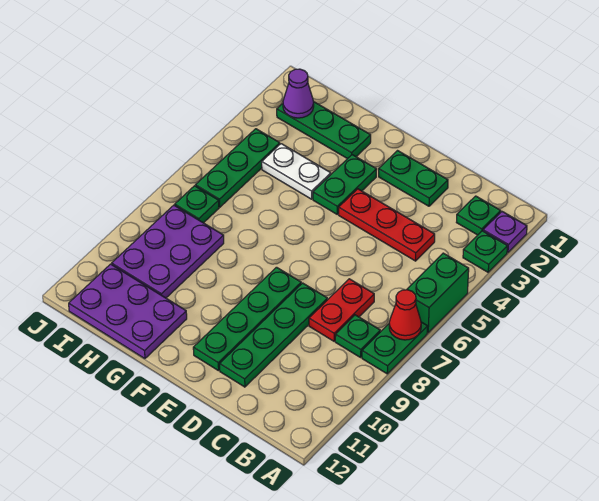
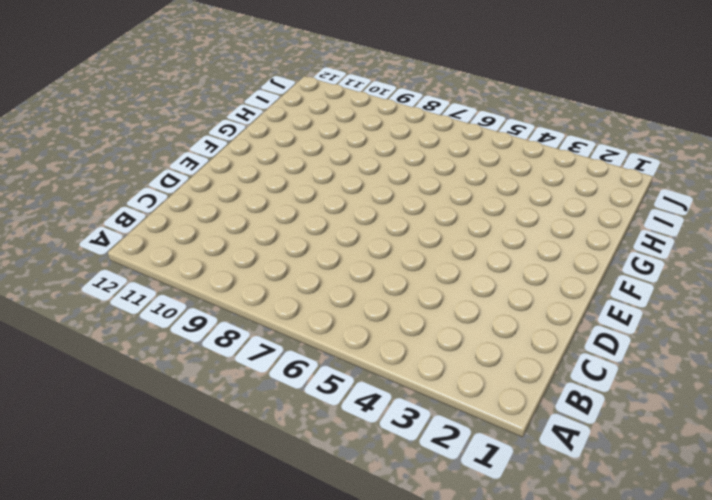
none -> purple plate A2 level 1
none -> green plate A3 level 1
none -> green brick A5:A6 level 1

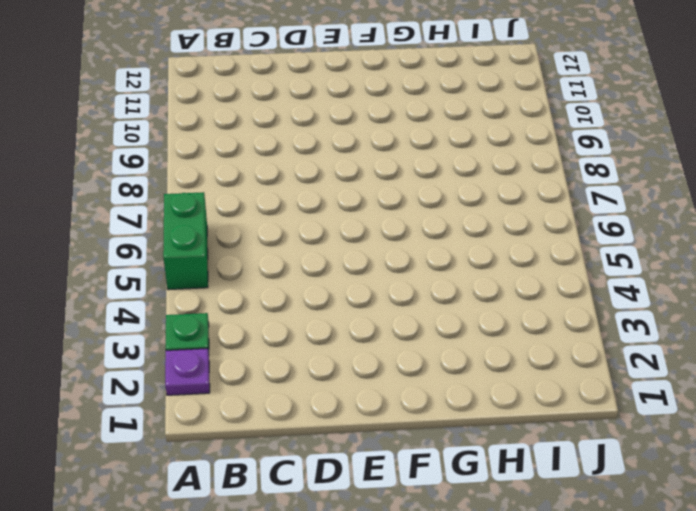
none -> green plate A7:A8 level 1
none -> green plate B2 level 1
none -> green plate B8 level 1

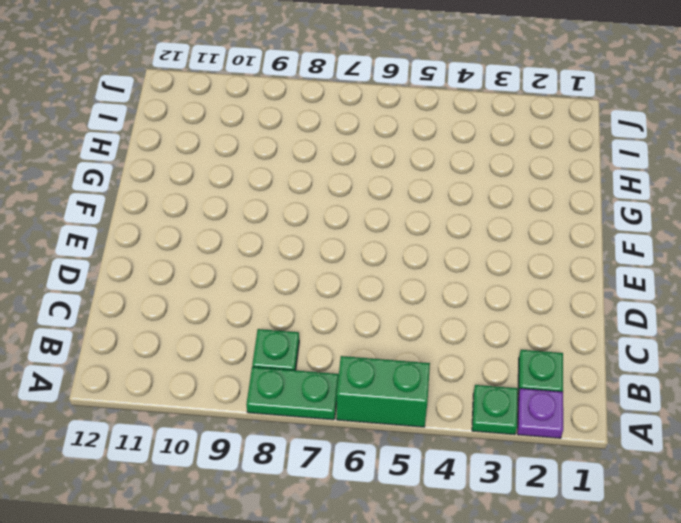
none -> red plate C4:E4 level 1
none -> red plate C7:C8 level 1
none -> green plate D2:E2 level 1

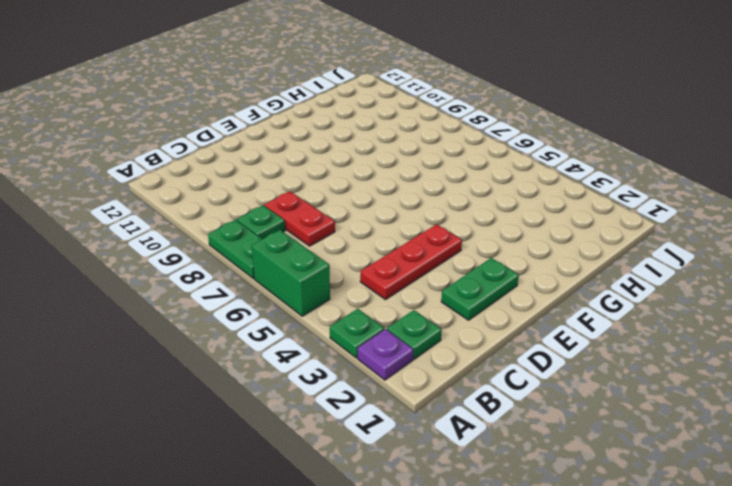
none -> green plate D8:D11 level 1
none -> green plate E8:E11 level 1
none -> green plate F3:F4 level 1

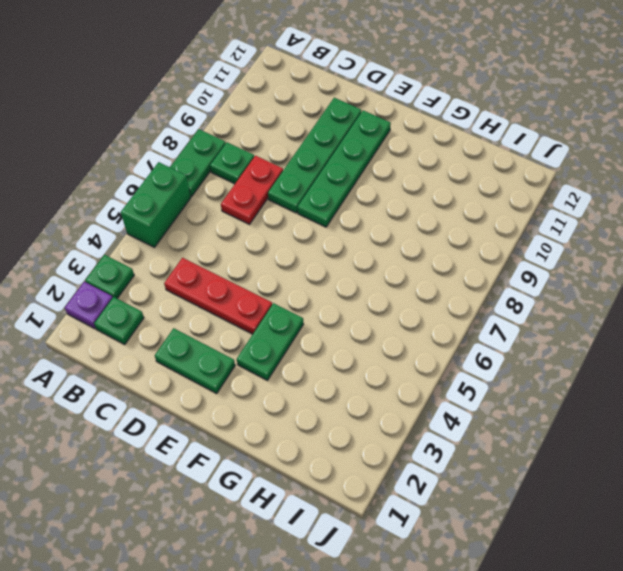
none -> green plate G2:I2 level 1
none -> white plate G4:H4 level 1
none -> purple plate G11:I12 level 1

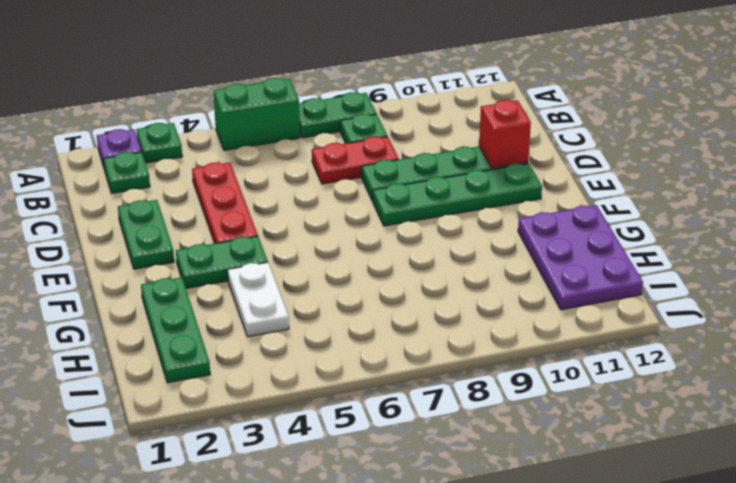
red brick D11 level 2 -> none
none -> purple plate H8:I10 level 1
none -> green plate I4:I6 level 1
none -> green plate I7 level 1

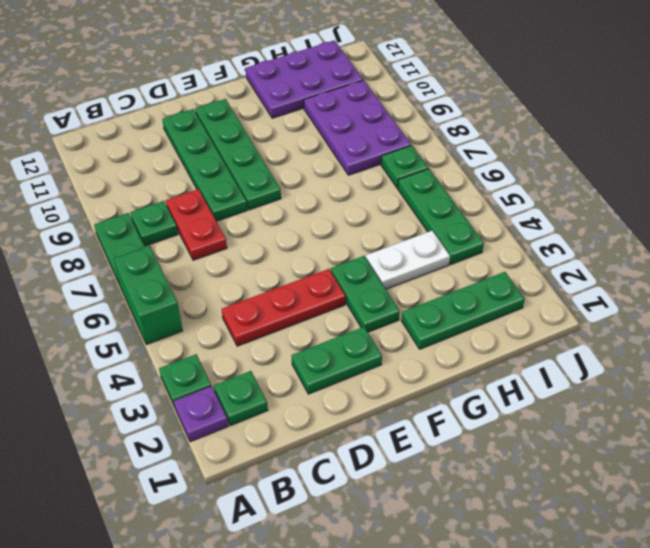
none -> red cone A7 level 2
none -> purple cone I2 level 2

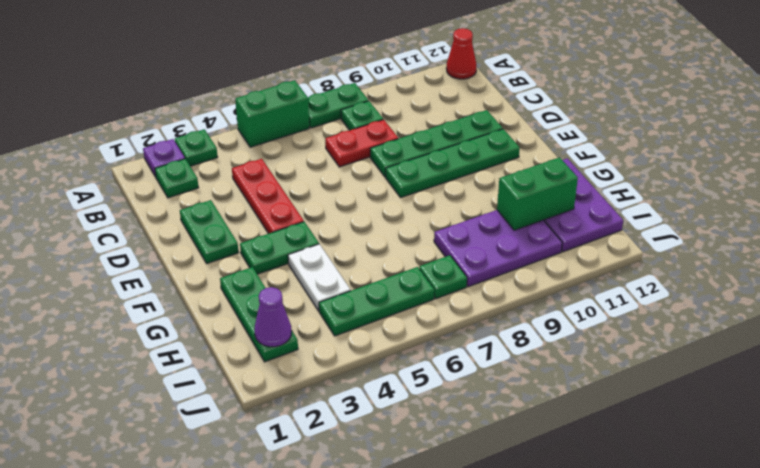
red cone A12 level 1 -> red cone A7 level 2
green brick H10:H11 level 2 -> none

